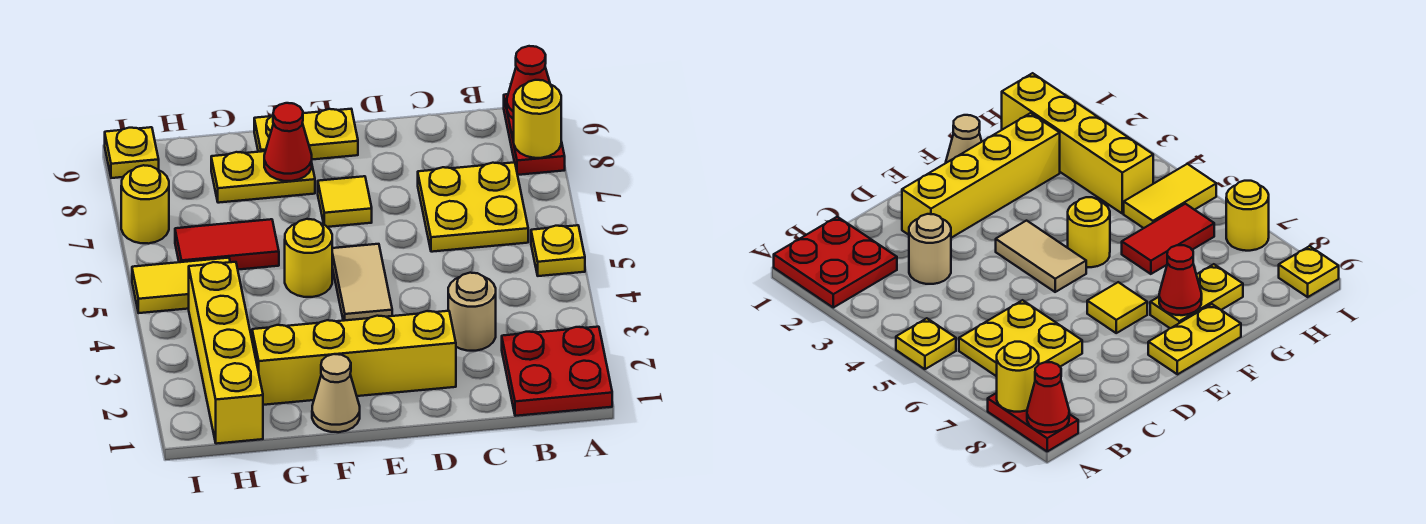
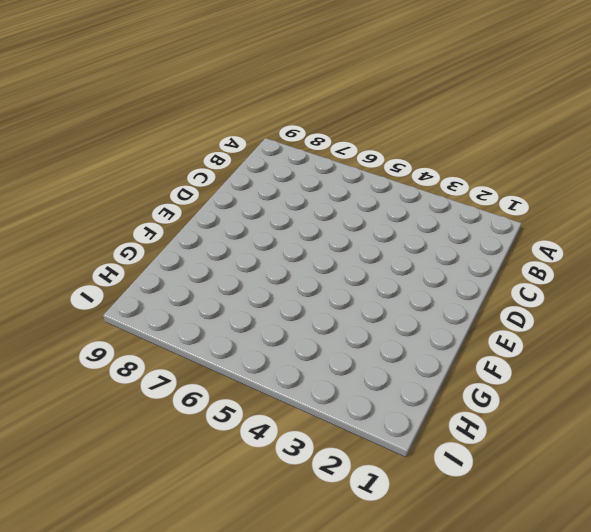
none -> red plate A1:B2 level 1
none -> yellow plate A5 level 1
none -> red plate A8:A9 level 1

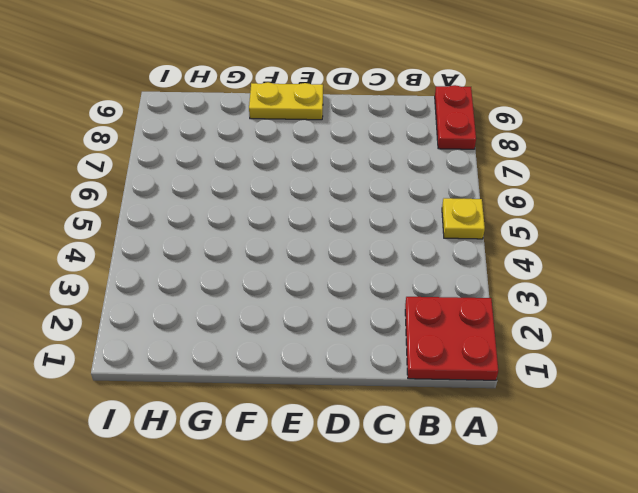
none -> yellow plate B6:C7 level 1
none -> tan round brick C3 level 1
none -> yellow brick D2:G2 level 1

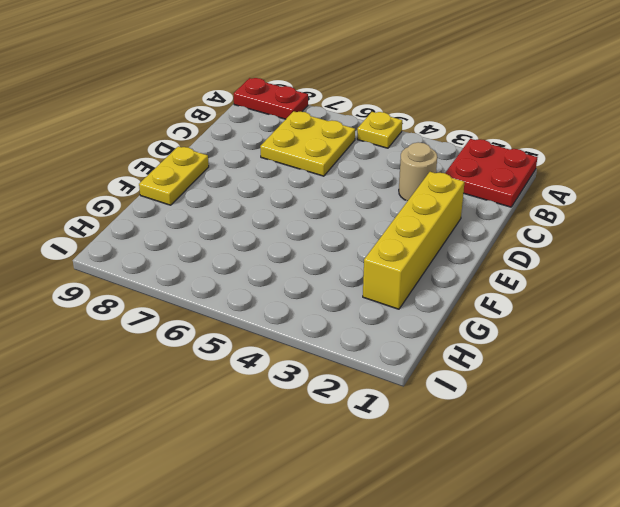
none -> tan tile E4:E5 level 1
none -> yellow tile E7 level 1
none -> tan cone F1 level 1

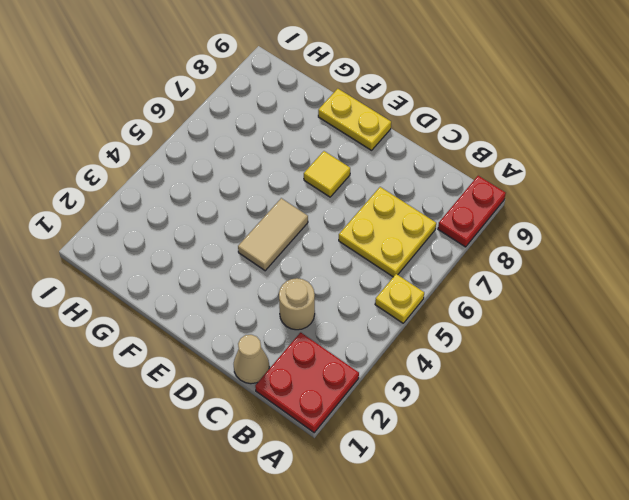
tan cone C1 level 1 -> tan cone F1 level 1
none -> yellow brick D2:G2 level 1
none -> yellow round brick F5 level 1
none -> yellow plate F8:G8 level 1

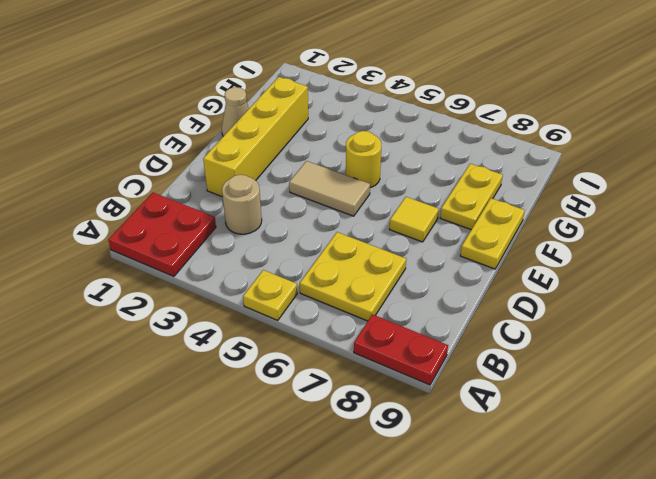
none -> red tile G6:H6 level 1
none -> yellow brick H1:H4 level 1
none -> yellow tile H5:I5 level 1

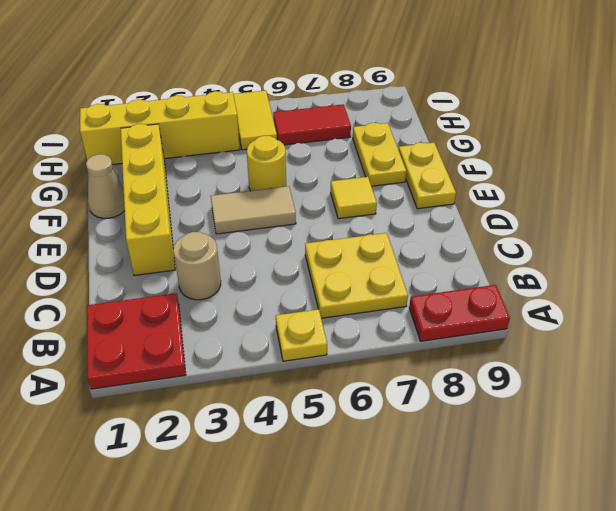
red tile H6:H7 level 1 -> red tile G6:H6 level 1
none -> yellow round brick I7 level 1
none -> yellow plate I9 level 1
none -> yellow round brick A8 level 2

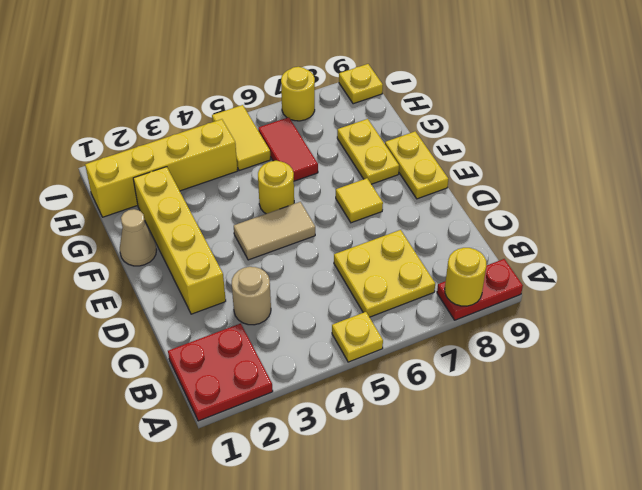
none -> red cone A9 level 2
none -> red cone F8 level 2

